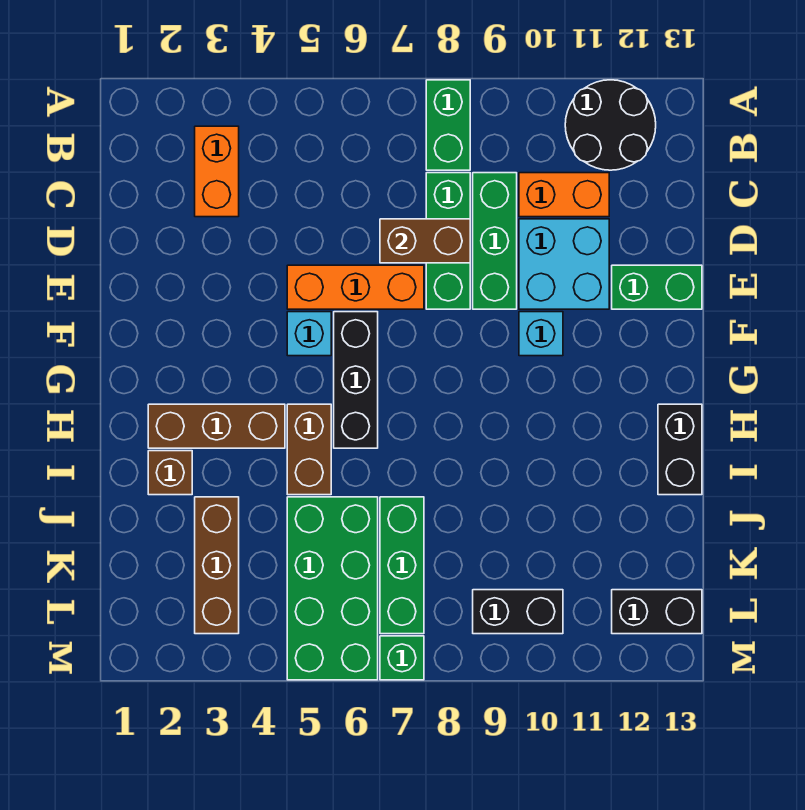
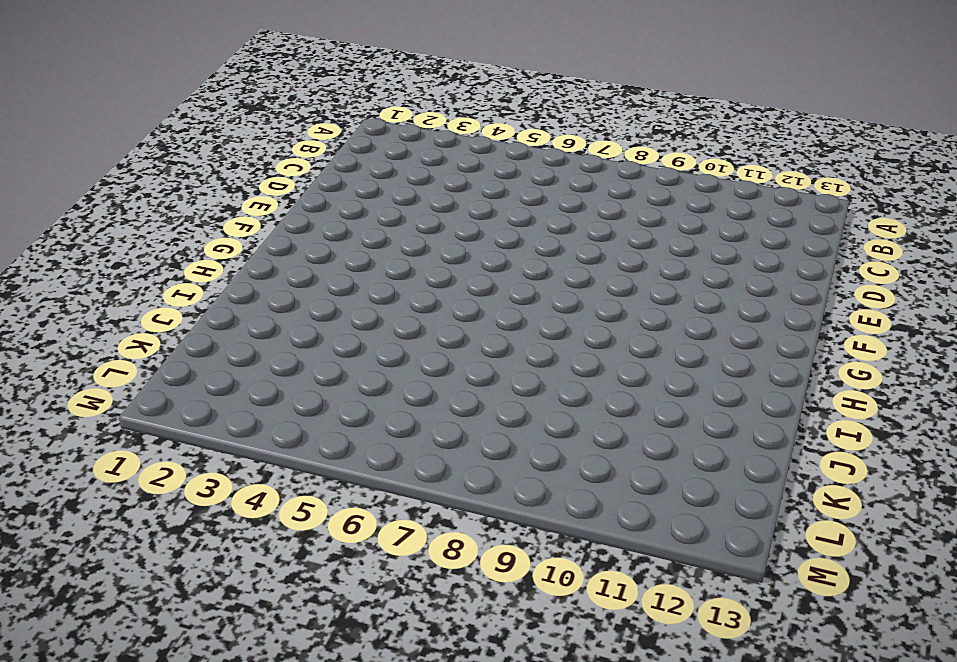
none -> green brick A8:B8 level 1
none -> black round brick A11:B12 level 1
none -> orange brick B3:C3 level 1

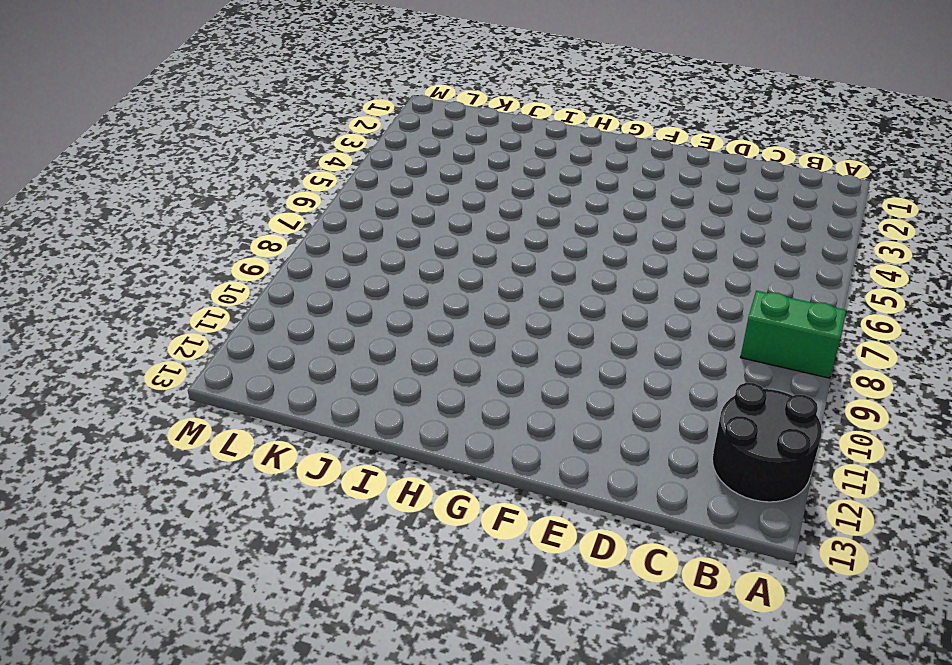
none -> orange brick B3:C3 level 1
none -> green brick C8:E8 level 1
none -> green brick C9:E9 level 1

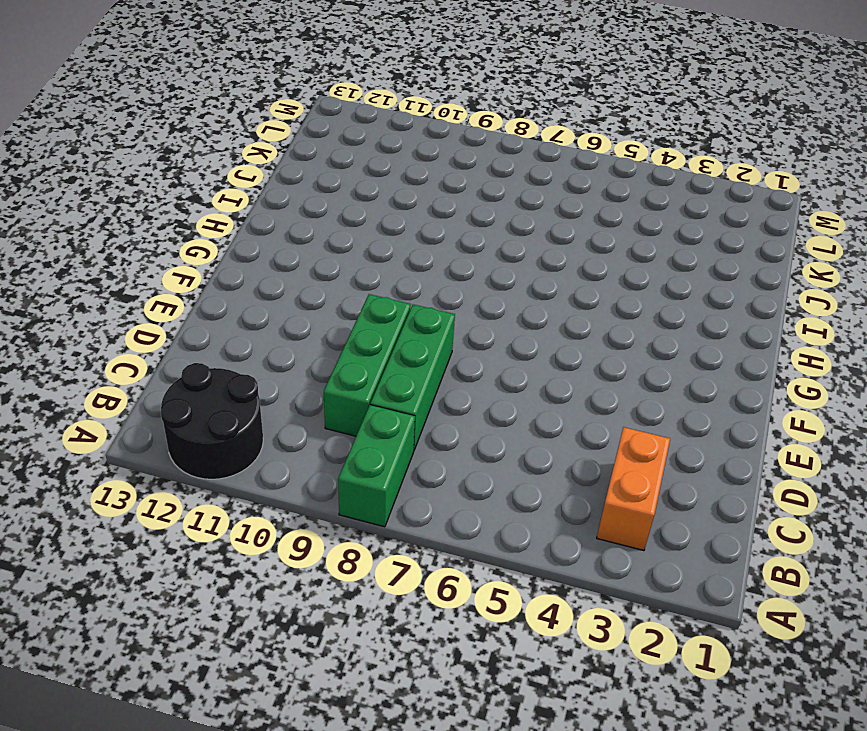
none -> orange brick C10:C11 level 1
none -> cyan brick D10:E11 level 1
none -> orange brick E5:E7 level 1

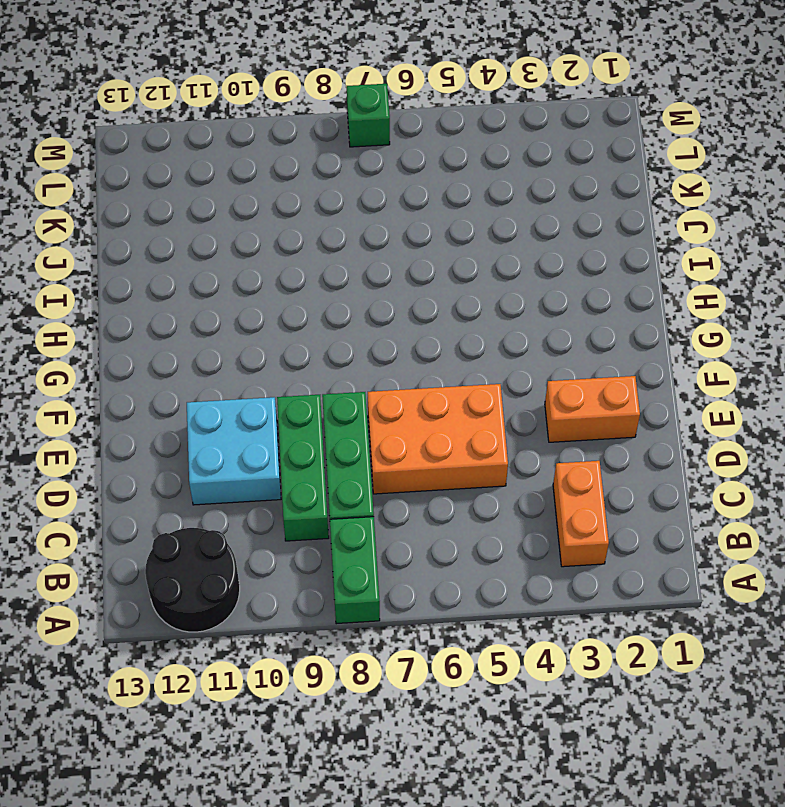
orange brick D5:E7 level 1 -> orange brick E5:E7 level 1
orange brick E2:E3 level 1 -> orange brick C10:C11 level 1
none -> green brick E12:E13 level 1
none -> cyan brick F5 level 1
none -> black brick F6:H6 level 1

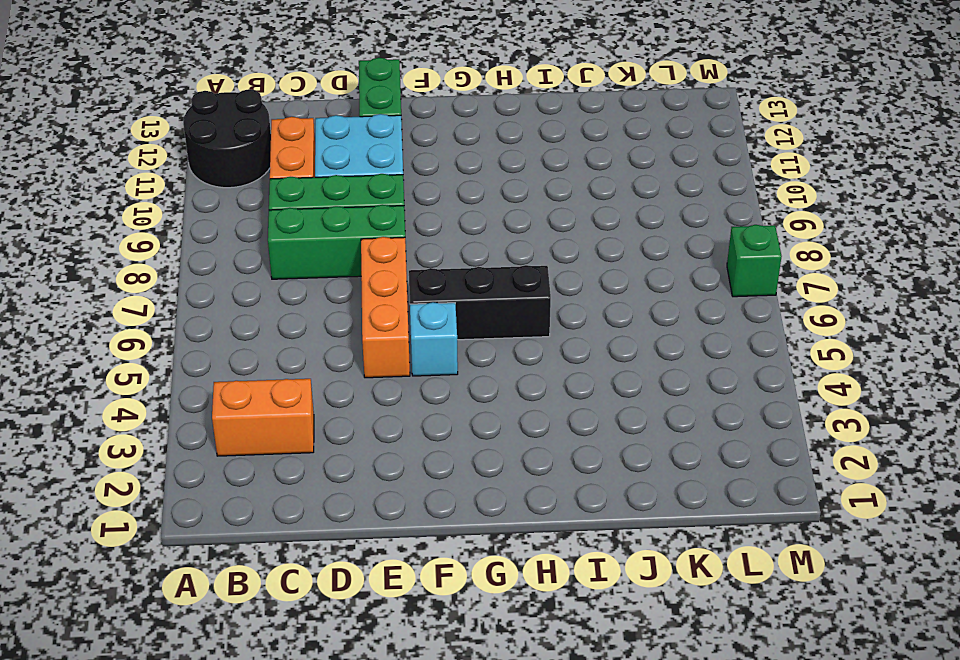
none -> green brick A8:B8 level 1
none -> cyan brick F10 level 1
none -> brown brick H2:H4 level 1

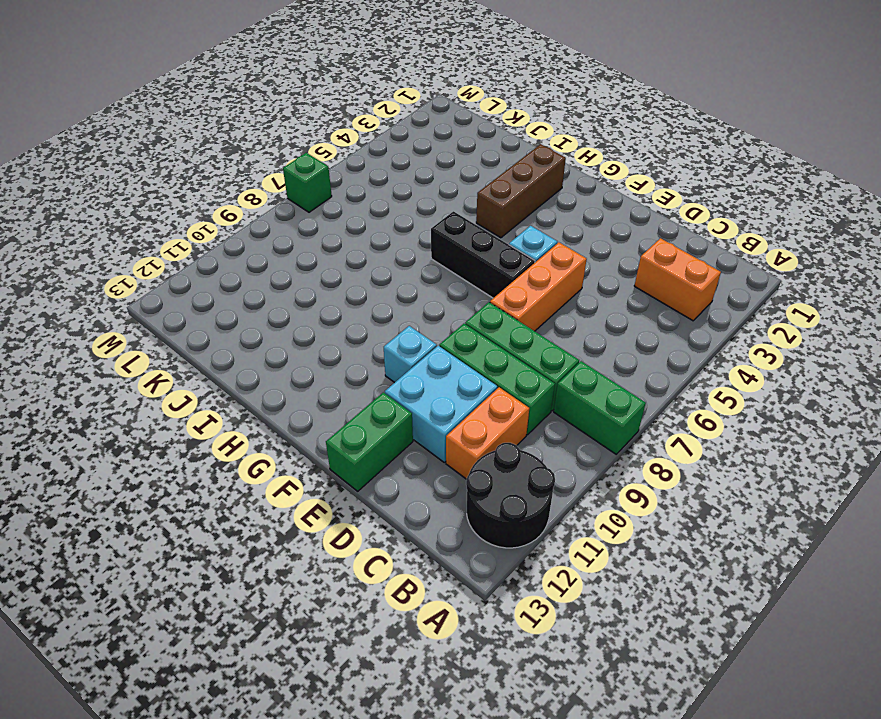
none -> brown brick H5:I5 level 1
none -> black brick H13:I13 level 1
none -> brown brick I2 level 1

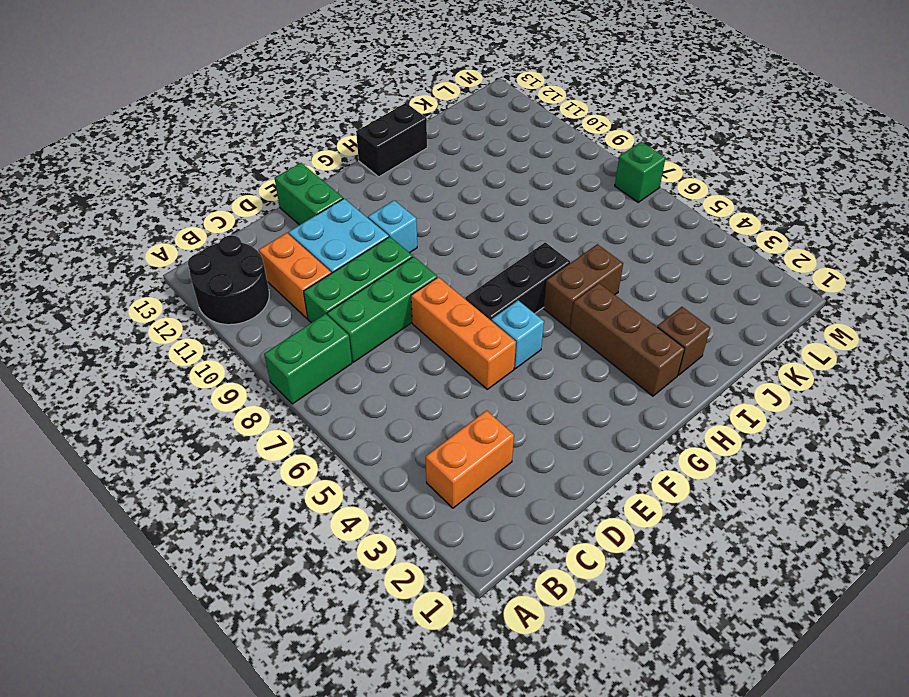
none -> brown brick J3:L3 level 1
none -> green brick J5:M6 level 1
none -> green brick J7:L7 level 1

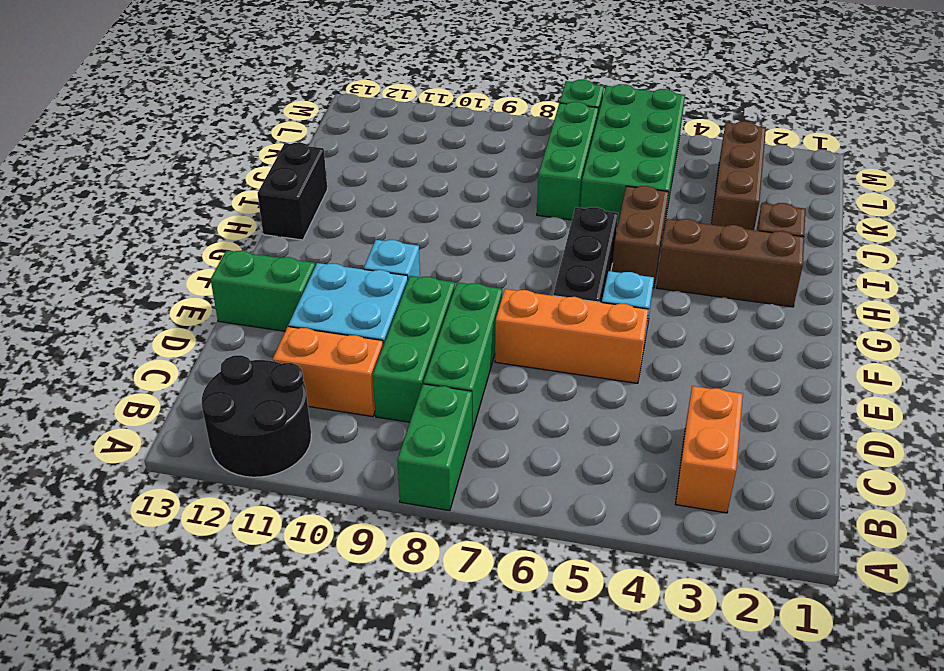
none -> black brick L9:L10 level 1
none -> black brick L12:L13 level 1
none -> brown brick D7:D8 level 2

